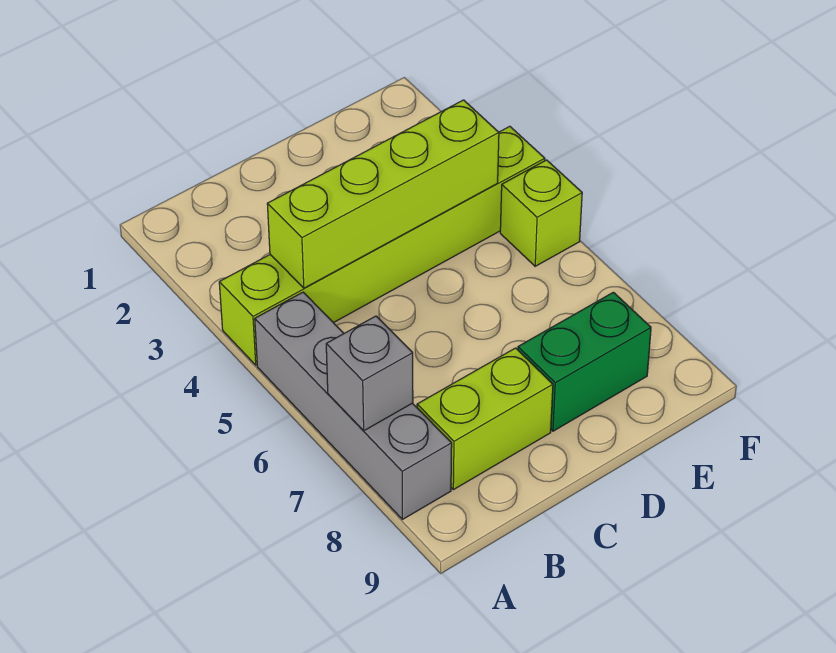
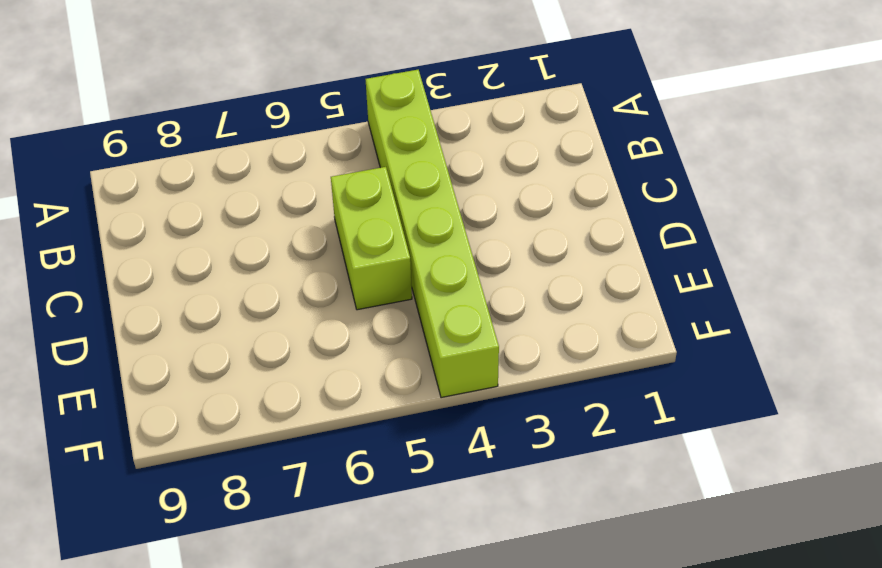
lime brick C5:D5 level 1 -> lime brick B8:C8 level 1
none -> grey brick A5:A8 level 1
none -> green brick D8:E8 level 1

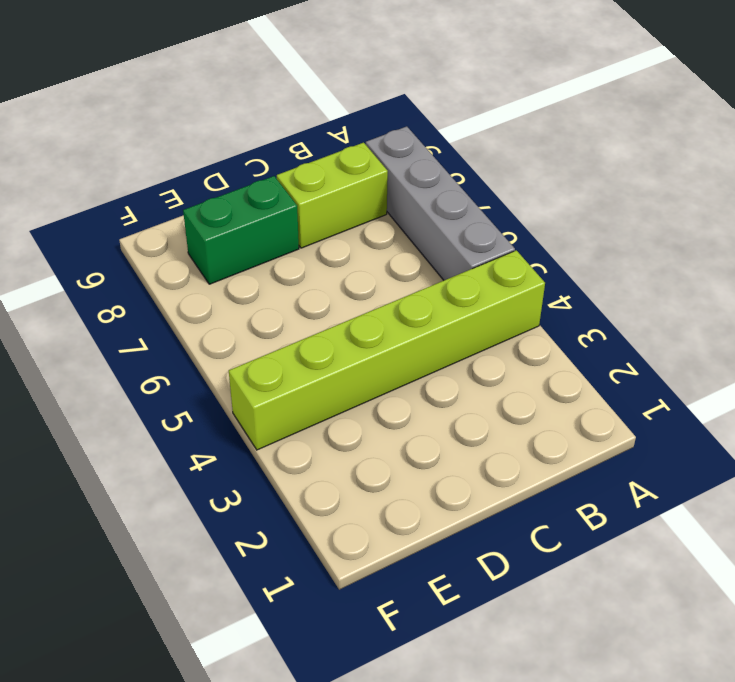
none -> lime brick F5 level 1
none -> grey brick A7 level 2

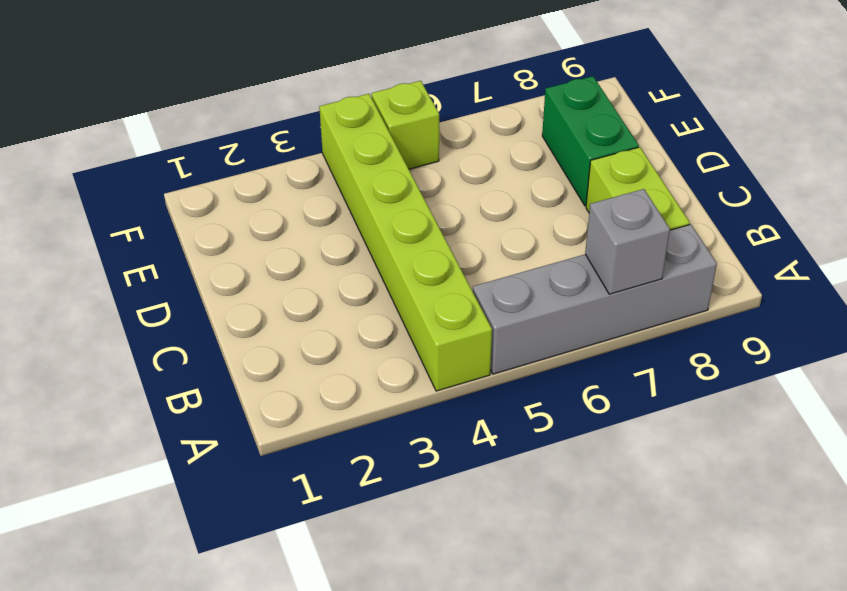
none -> lime brick B4:E4 level 2

